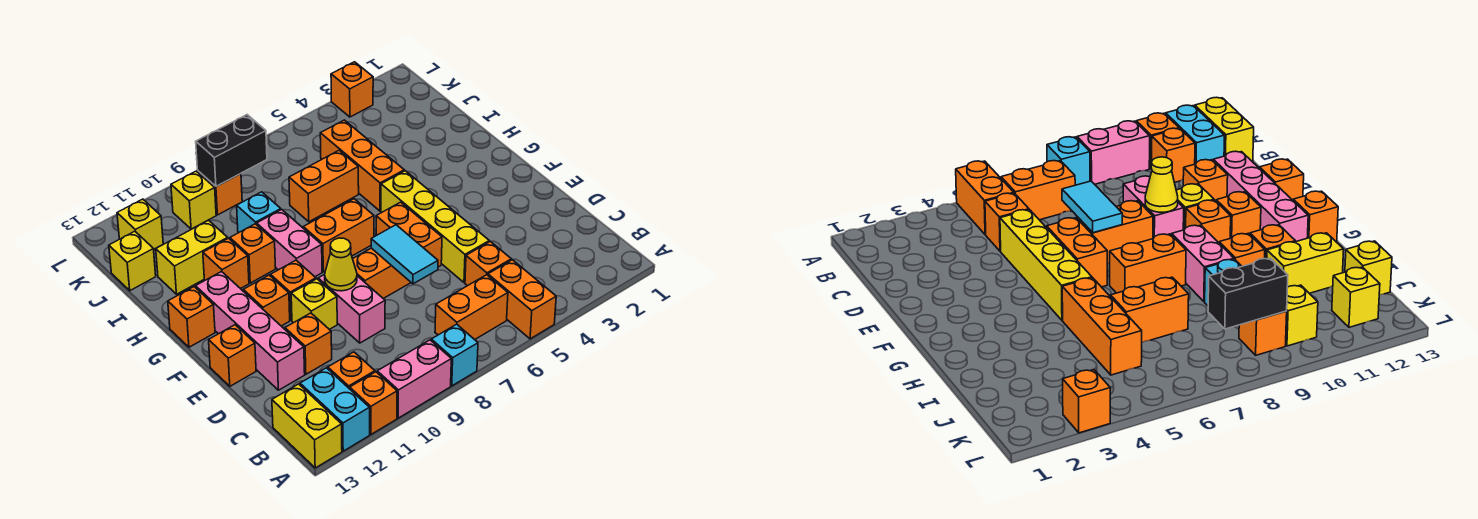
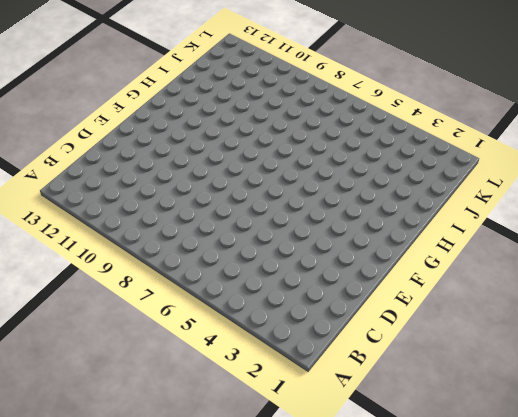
none -> orange brick A5:B5 level 1
none -> cyan brick A8 level 1
none -> pink brick A9:A10 level 1
none -> orange brick A11 level 1

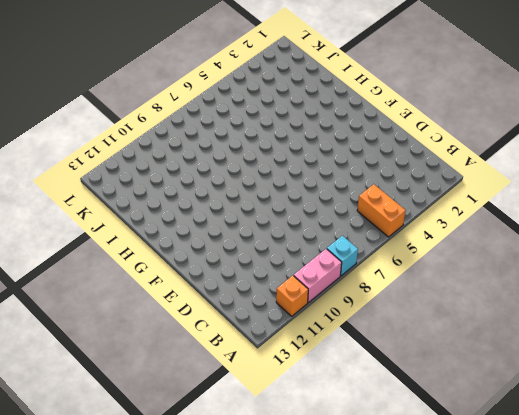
none -> cyan brick A12:B12 level 1
none -> yellow brick A13:B13 level 1
none -> orange brick B6:B7 level 1
none -> orange brick B11 level 1

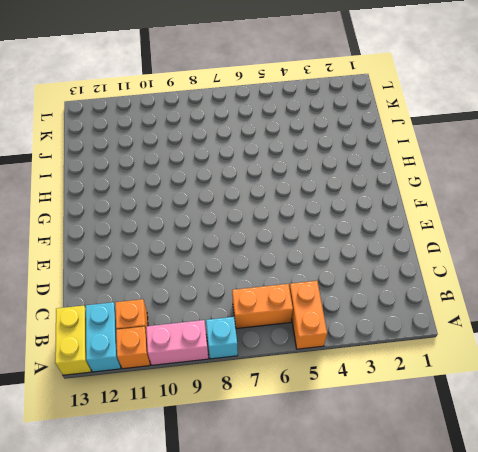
none -> orange brick C5 level 1
none -> yellow brick D5:G5 level 1
none -> pink brick D9:E9 level 1
none -> orange brick D11 level 1

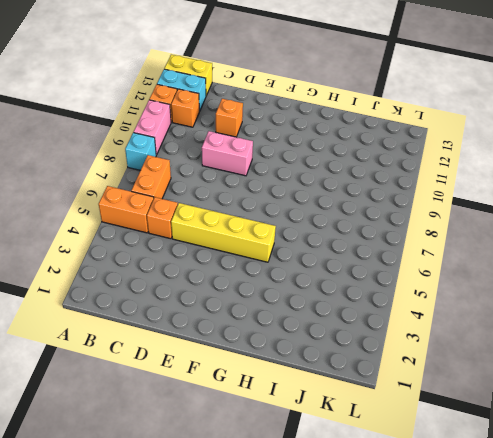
none -> pink brick D12:G12 level 1
none -> orange brick E6:F6 level 1
none -> orange brick E7:E8 level 1
none -> yellow brick E10 level 1

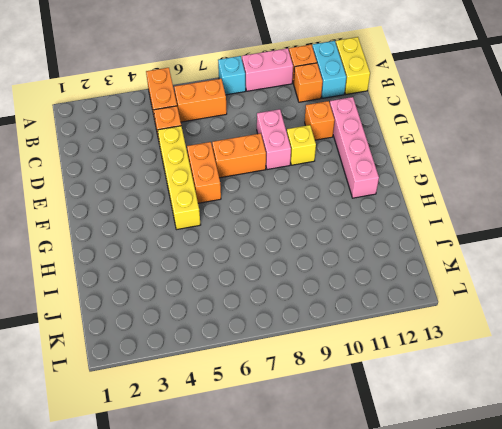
none -> orange brick E13 level 1
none -> orange brick F10 level 1
none -> orange brick F11 level 1
none -> orange brick G7:G8 level 1

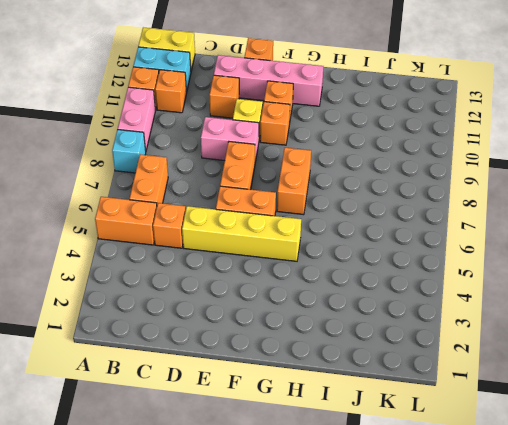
none -> pink brick G9:H9 level 1
none -> orange brick G13 level 1
none -> orange brick H5:J5 level 1
none -> orange brick H10 level 1

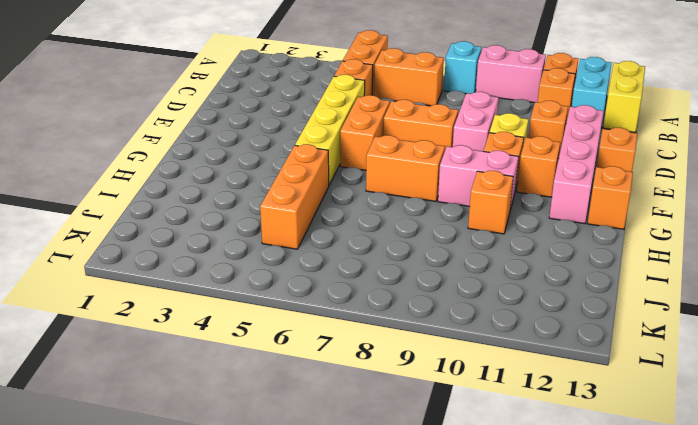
pink brick G9:G10 level 1 -> pink brick G9:H9 level 1
none -> orange brick H11 level 1
none -> orange brick I6:I7 level 1
none -> cyan brick I9 level 1
none -> yellow brick I11:I12 level 1

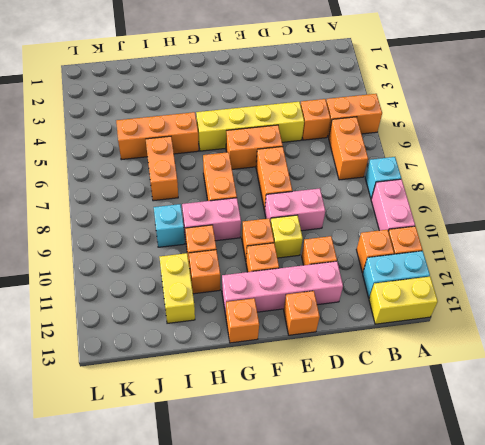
none -> yellow brick J13 level 1
none -> orange brick K9 level 1
none -> yellow brick K10 level 1
none -> yellow brick K12 level 1

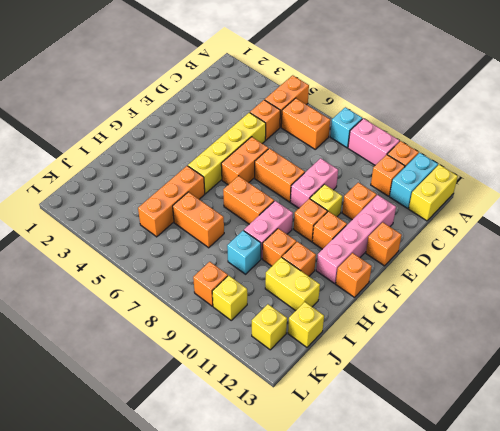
none -> orange brick L3 level 1
none -> cyan tile D7:E7 level 2
none -> yellow cone E9 level 2
none -> black brick K8:K9 level 2

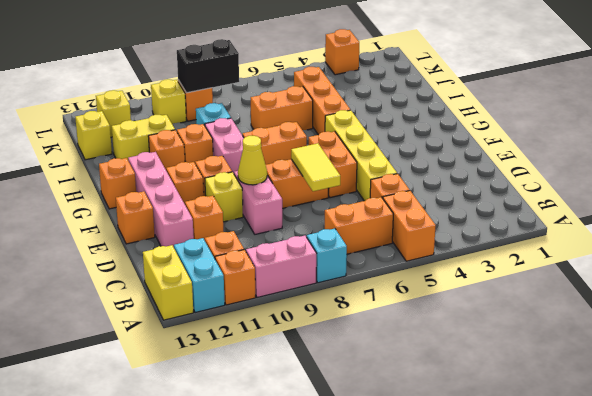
yellow tile D7:E7 level 2 -> cyan tile D7:E7 level 2

